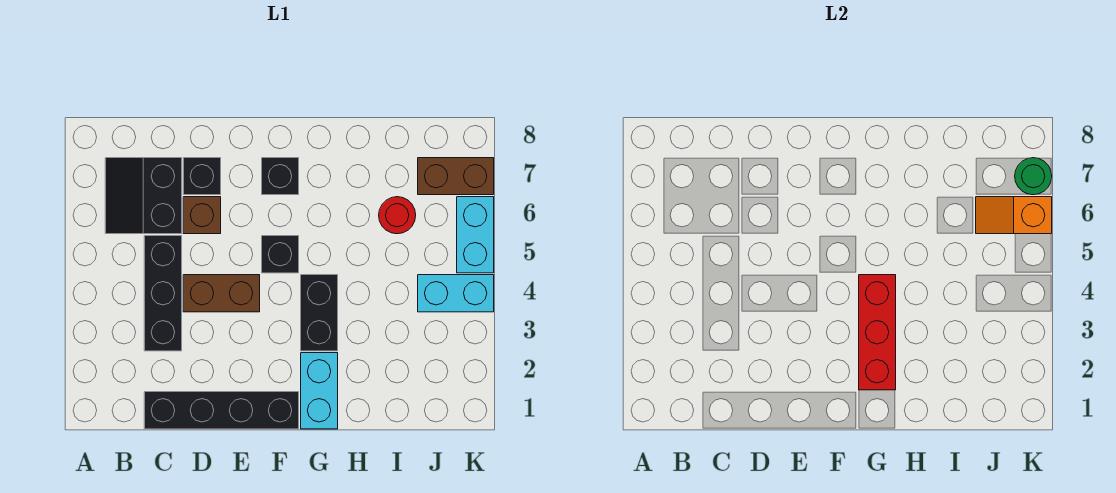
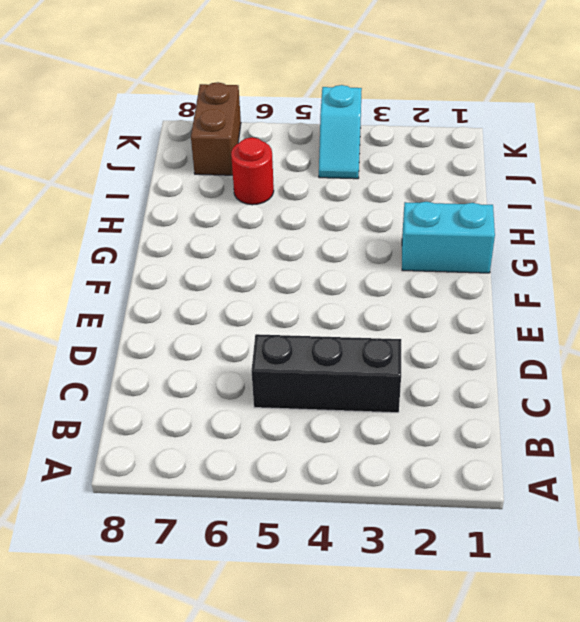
cyan slope J4:K4 level 1 top K -> cyan brick J4:K4 level 1
none -> black slope B6:C7 level 1 top C
none -> black brick C1:F1 level 1
none -> brown brick D4:E4 level 1

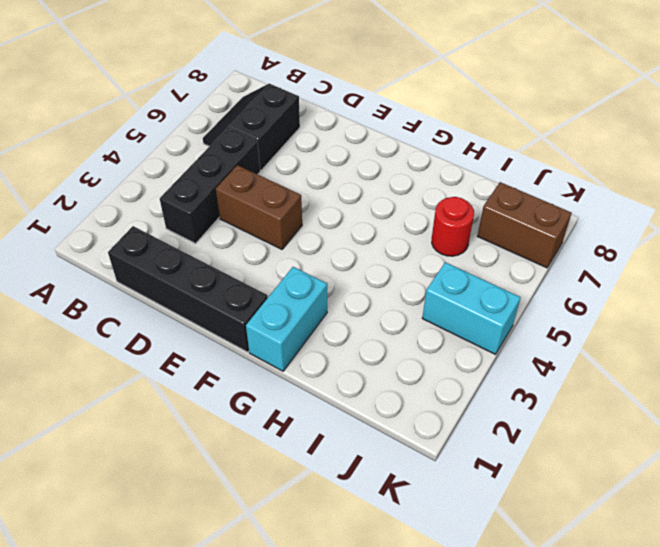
none -> brown brick D6 level 1
none -> black brick D7 level 1
none -> black brick F5 level 1

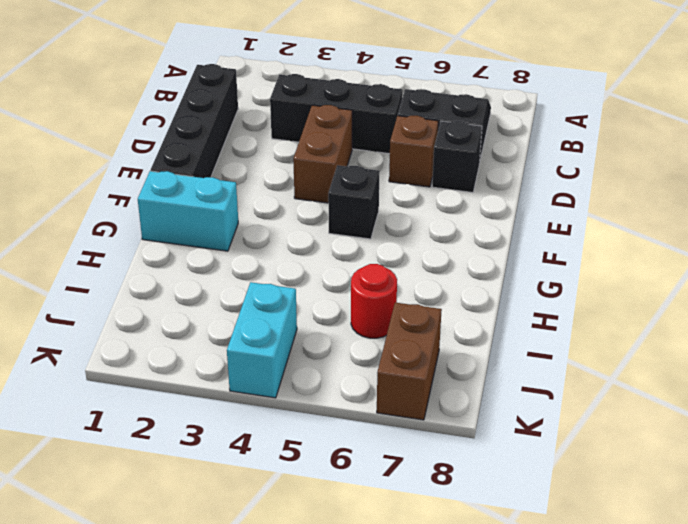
none -> black brick F7 level 1
none -> black brick G3:G4 level 1
none -> cyan brick K5:K6 level 1

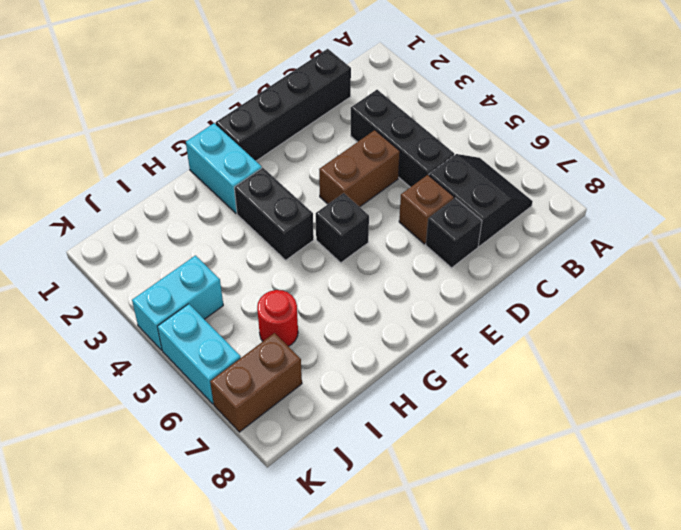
none -> black brick F7 level 1
none -> red brick G2:G4 level 2
none -> orange slope J6:K6 level 2 top K

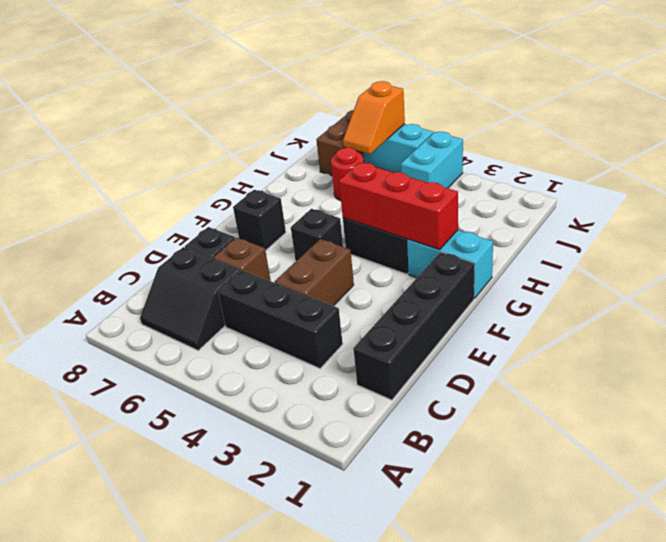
none -> green round brick K7 level 2

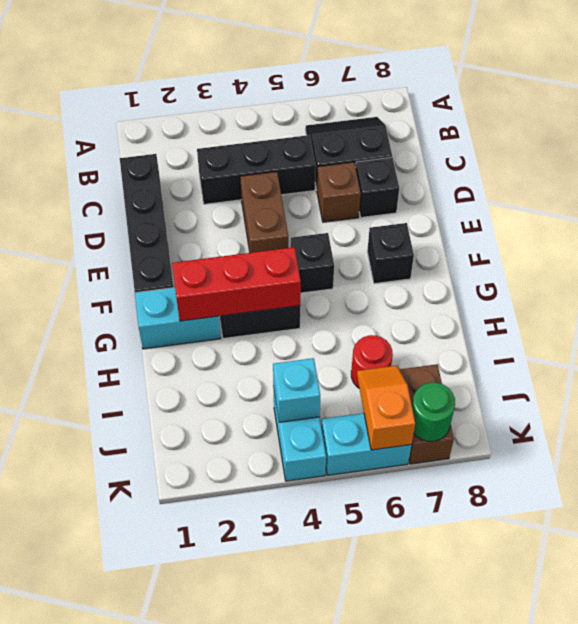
cyan brick J4 level 2 -> none

